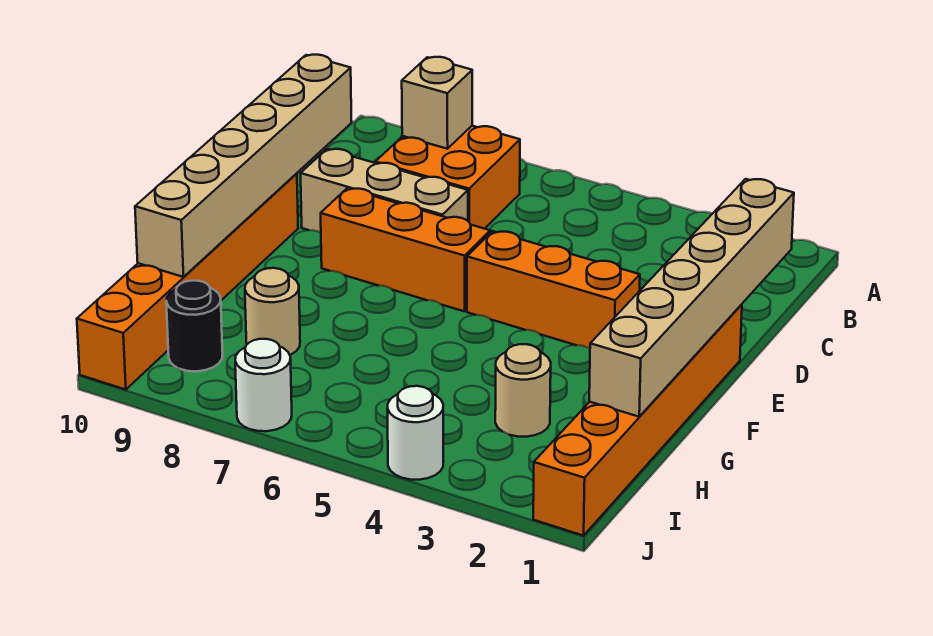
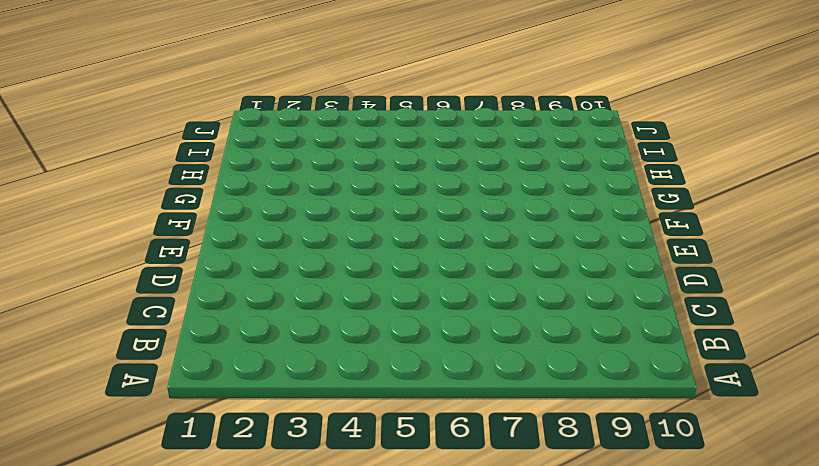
none -> orange brick B7:C8 level 1
none -> tan brick D7:D9 level 1
none -> orange brick E1:J1 level 1

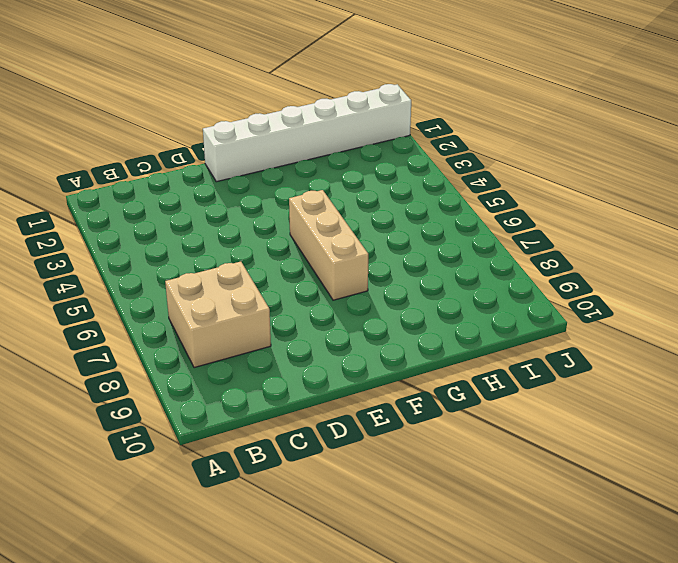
tan brick B7:C8 level 1 -> orange brick B7:C8 level 1
white brick E1:J1 level 1 -> orange brick E1:J1 level 1
tan brick F5:F7 level 1 -> tan brick D7:D9 level 1
none -> orange brick E3:E5 level 1
none -> orange brick E6:E8 level 1
none -> orange brick E10:J10 level 1

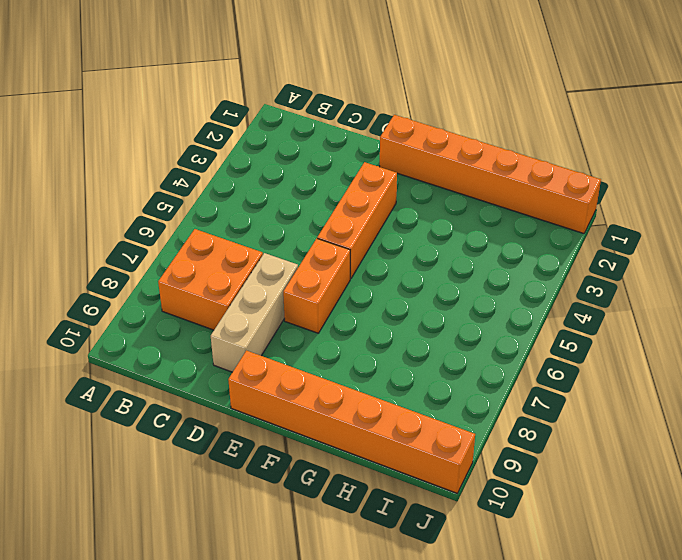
orange brick E6:E7 level 1 -> orange brick E6:E8 level 1
none -> tan round brick H3 level 1
none -> tan round brick H8 level 1
none -> black round brick I9 level 1

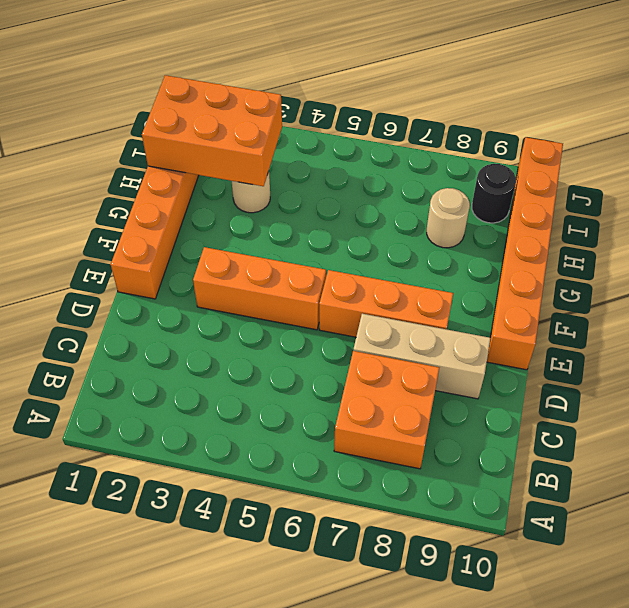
orange brick H1:I3 level 2 -> tan brick C1:H1 level 2
none -> white round brick J4 level 1
none -> white round brick J7 level 1
none -> tan brick B8 level 2

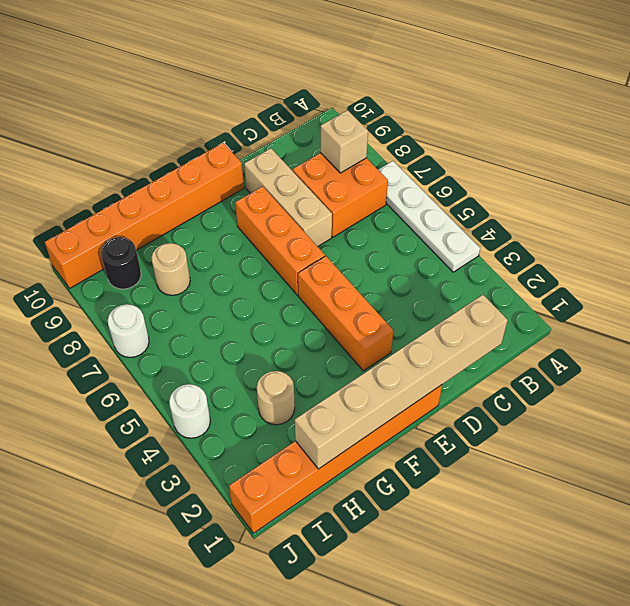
white plate A4:A7 level 1 -> none
none -> tan brick C10:H10 level 2

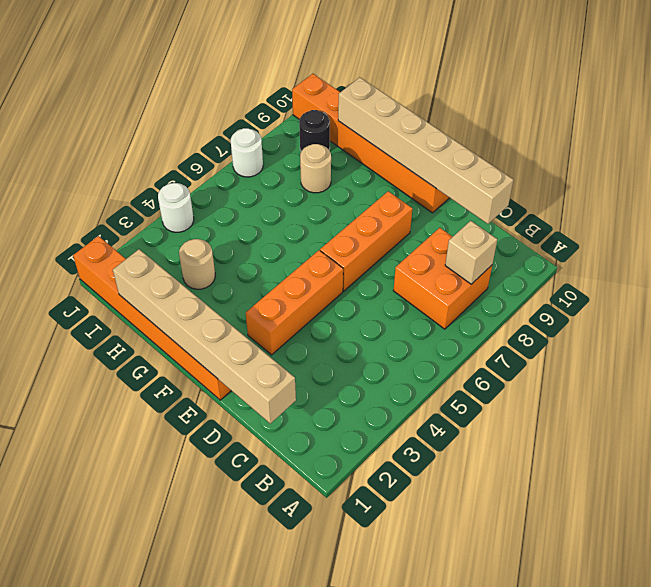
none -> tan brick D7:D9 level 1

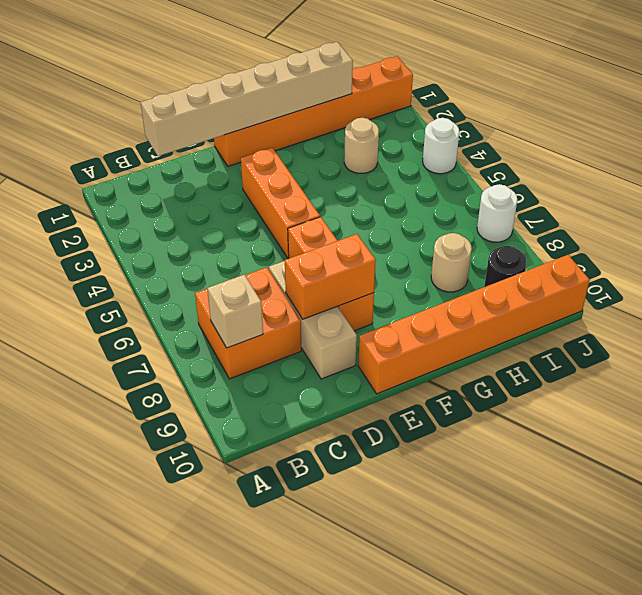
orange brick D8:E8 level 2 -> none
none -> tan brick C10:H10 level 2

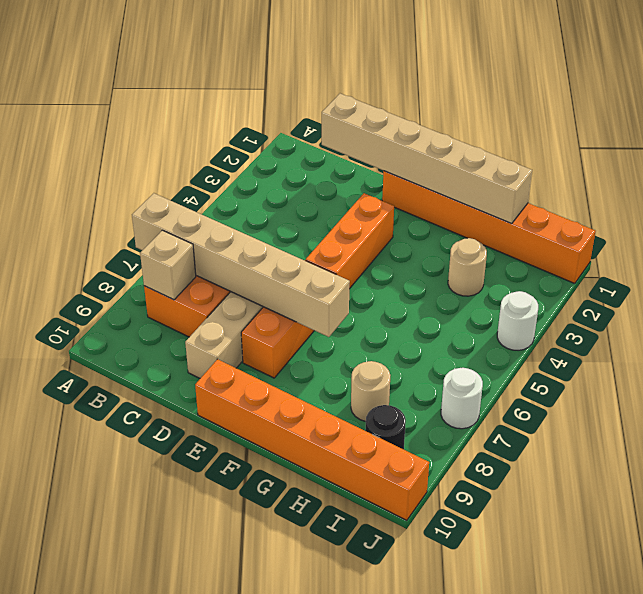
tan brick A7:F7 level 2 -> tan brick C10:H10 level 2

